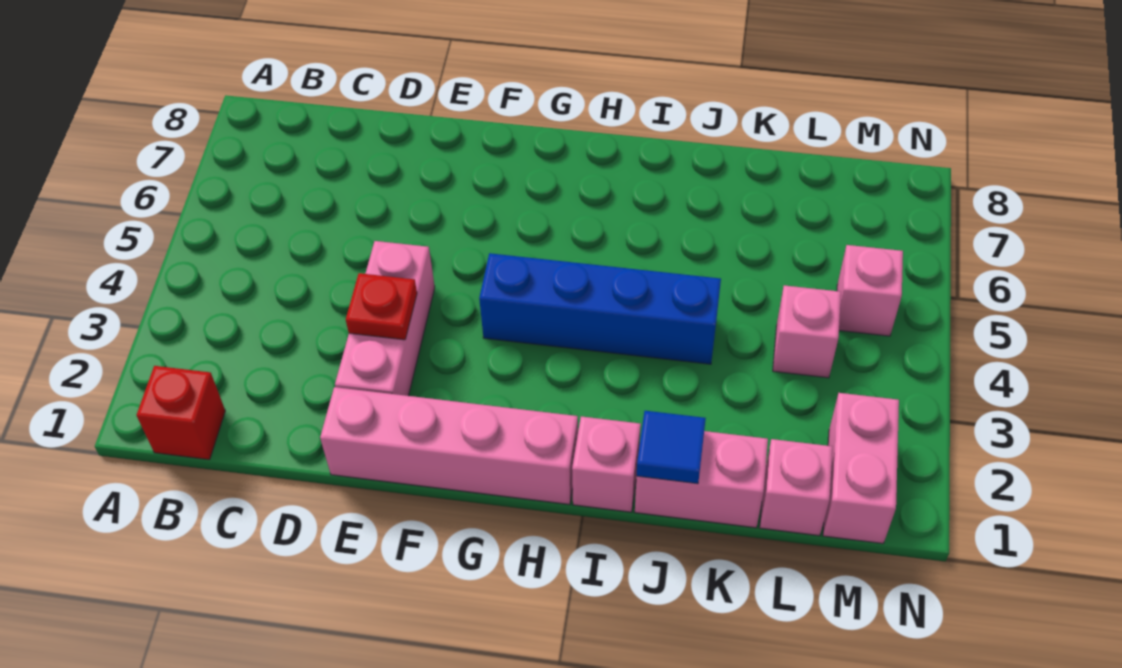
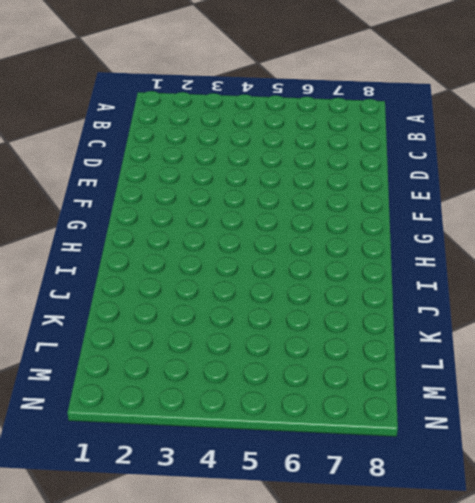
none -> red brick B1 level 1
none -> pink brick E1:H1 level 1
none -> pink brick E2:E4 level 1

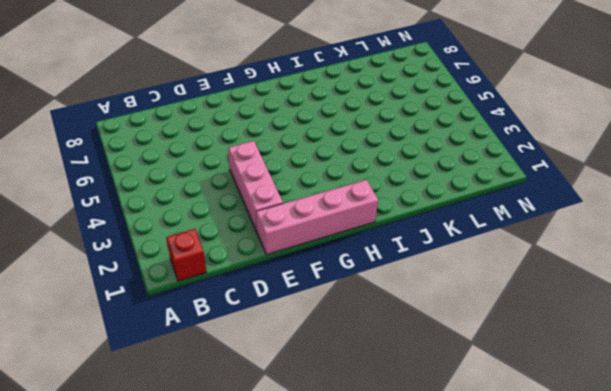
none -> blue brick G4:J4 level 1
none -> pink brick I1 level 1
none -> pink brick J1:K1 level 1

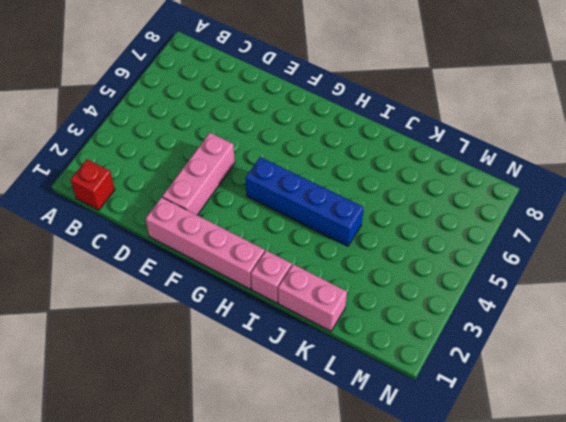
none -> pink brick L1 level 1
none -> pink brick L4 level 1
none -> pink brick M1:M2 level 1

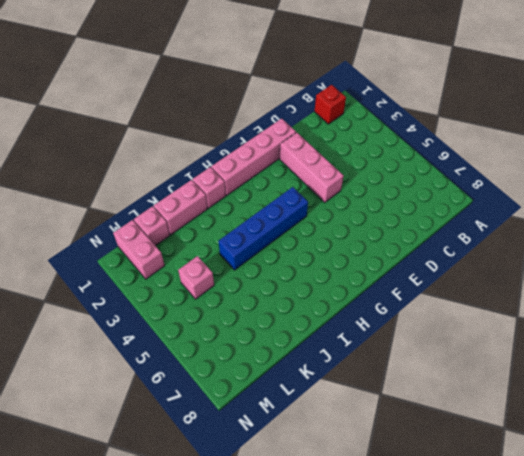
none -> pink brick M5 level 1
none -> red plate E3 level 2
none -> blue tile J1 level 2

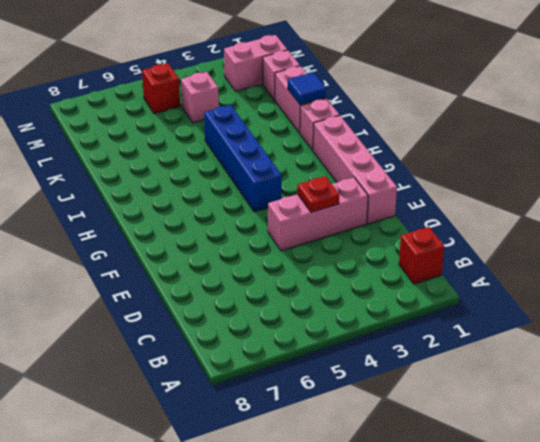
red brick M5 level 1 -> pink brick M5 level 1

